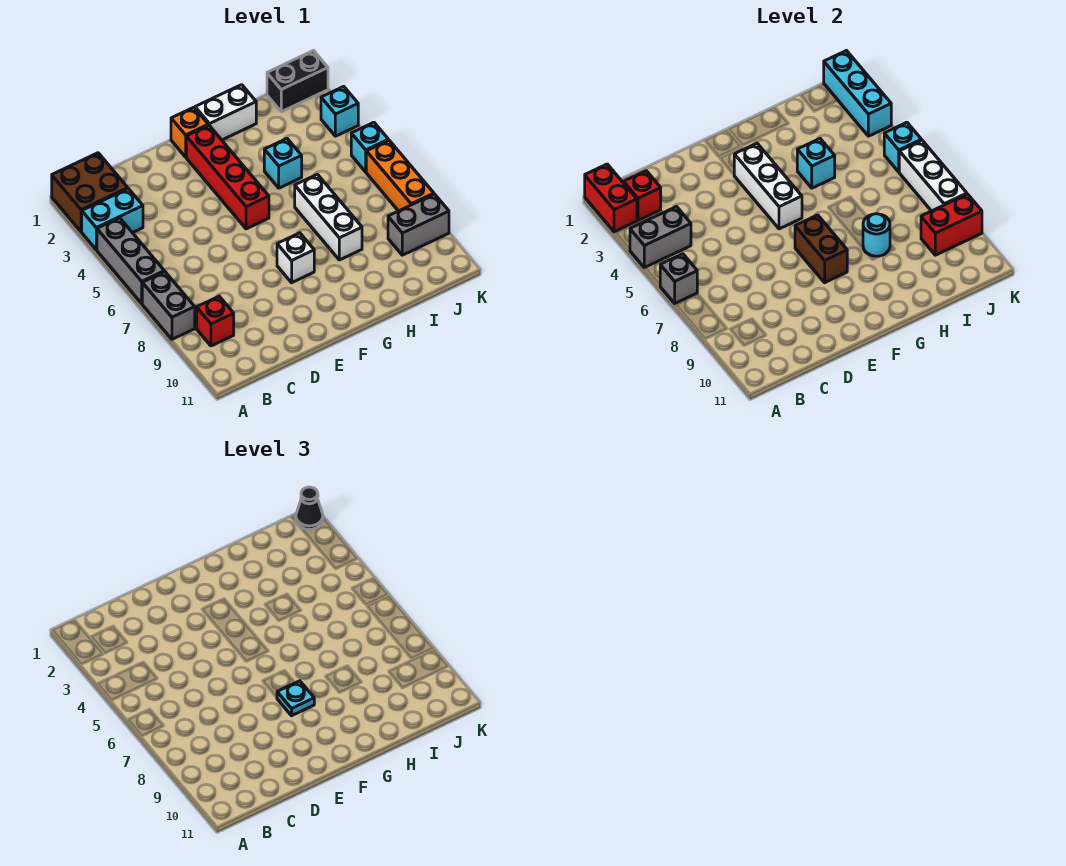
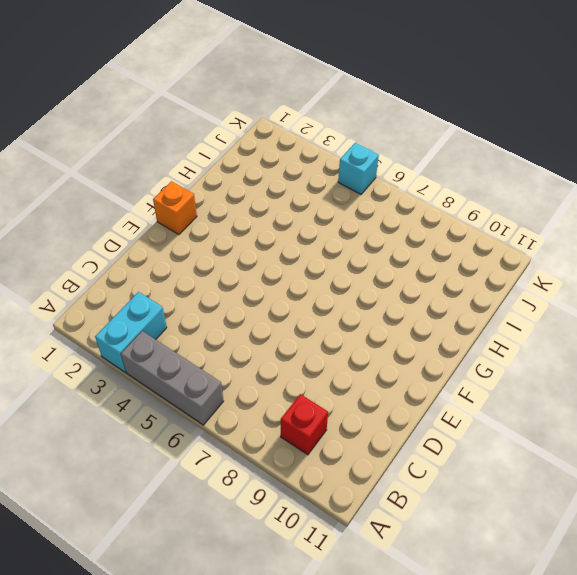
none -> brown brick A1:B2 level 1
none -> grey brick A7:A8 level 1
none -> red brick F2:F5 level 1
none -> white brick F8 level 1

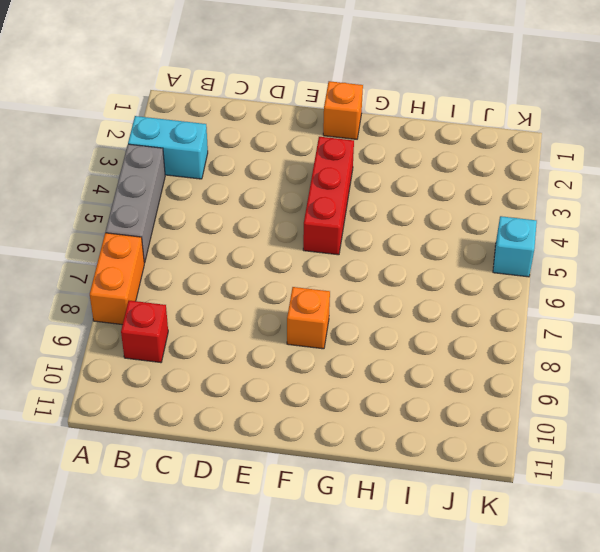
orange brick A7:A8 level 1 -> grey brick A7:A8 level 1
red brick F3:F5 level 1 -> red brick F2:F5 level 1
orange brick F8 level 1 -> white brick F8 level 1
none -> brown brick A1:B2 level 1
none -> white brick G1:H1 level 1
none -> cyan brick H4 level 1
none -> white brick H6:H8 level 1

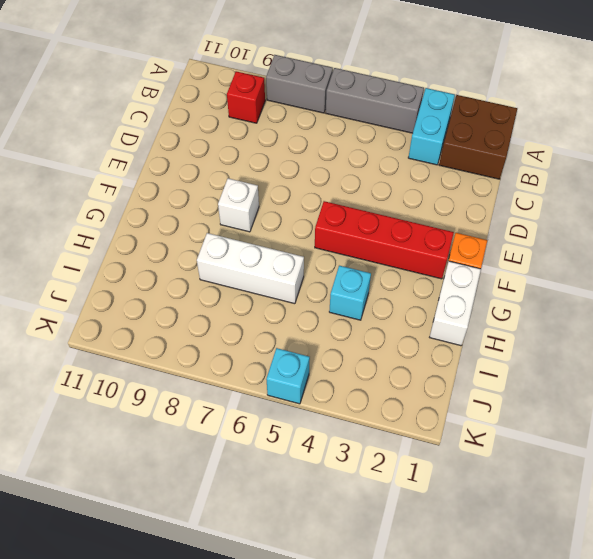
none -> black brick J1:K1 level 1
none -> grey brick J9:K9 level 1
none -> cyan brick K3 level 1
none -> orange brick K6:K8 level 1

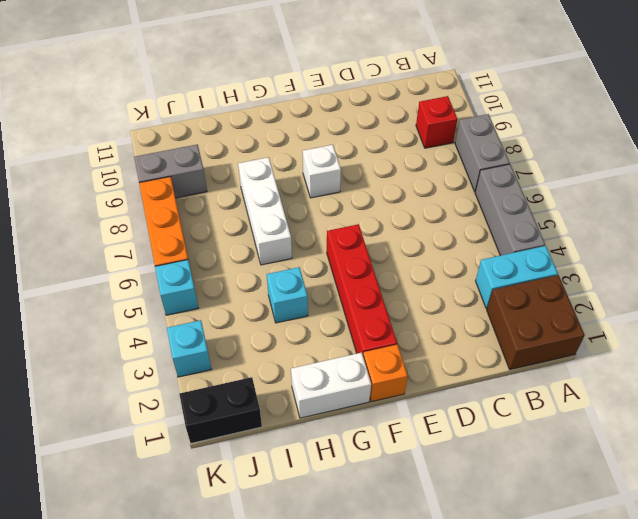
none -> red brick A1:A2 level 2
none -> grey brick A4:B4 level 2
none -> grey brick A6 level 2
none -> red brick B2 level 2

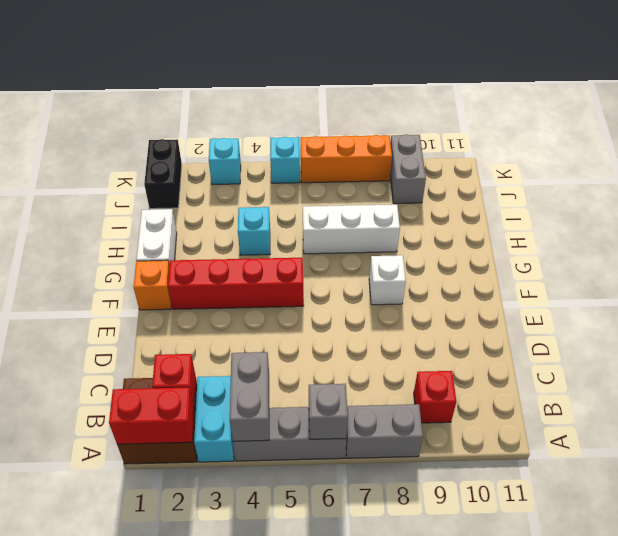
none -> white brick F3:F5 level 2
none -> brown brick F7:F8 level 2
none -> cyan brick H4 level 2
none -> cyan round brick H8 level 2

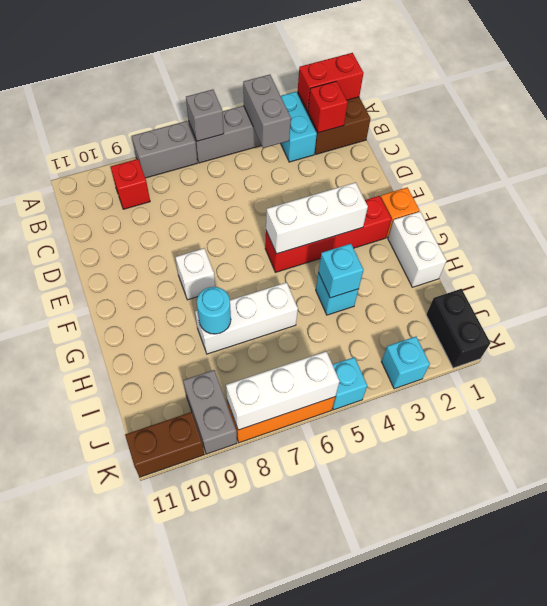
brown brick K10:K11 level 1 -> brown brick F7:F8 level 2
none -> red brick J9:K9 level 2
none -> cyan brick K1:K3 level 2
none -> cyan brick K5 level 2
none -> cyan plate F8 level 3

